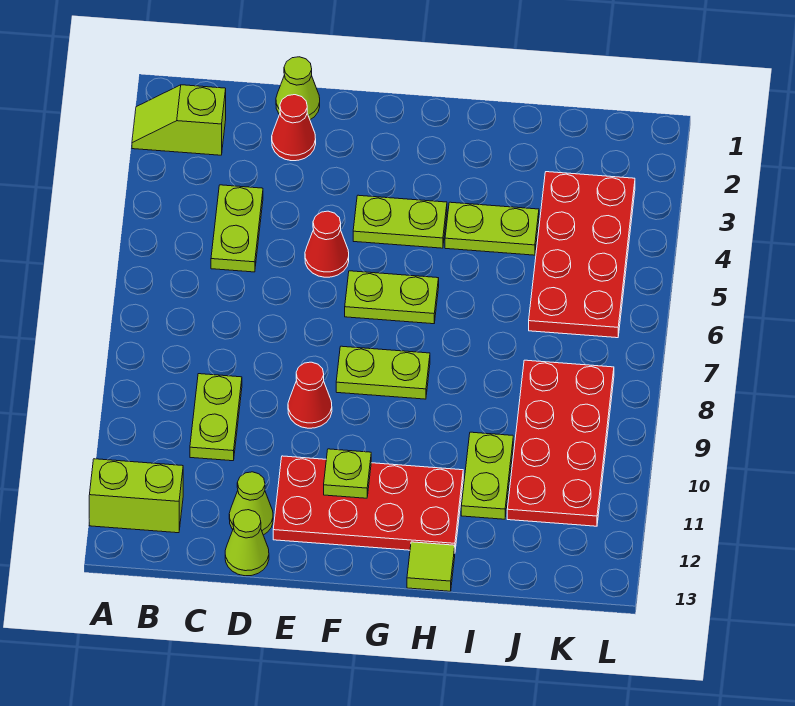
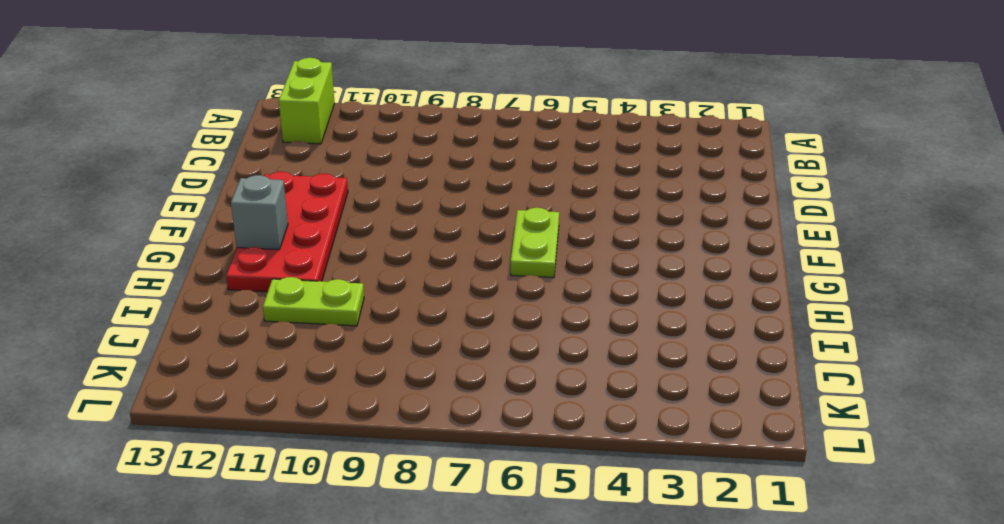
grey brick G12 level 2 -> none
none -> lime slope A2:B2 level 1 top B
none -> lime plate C4:C5 level 1
none -> lime plate C9:C10 level 1

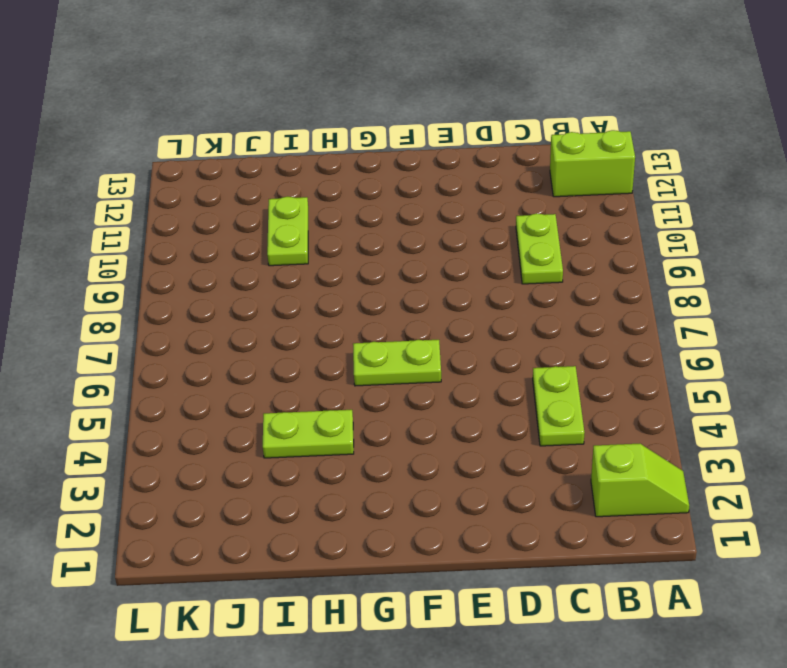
none -> lime cone D1 level 1
none -> red cone D2 level 1
none -> lime cone D12 level 1

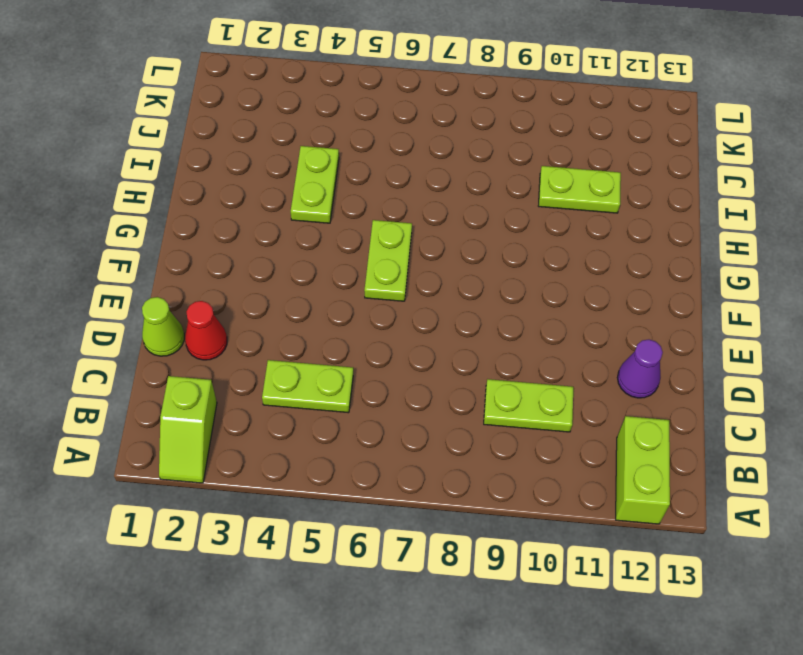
purple cone D12 level 1 -> lime cone D12 level 1
none -> lime cone D13 level 1
none -> red cone E5 level 1
none -> red cone E9 level 1

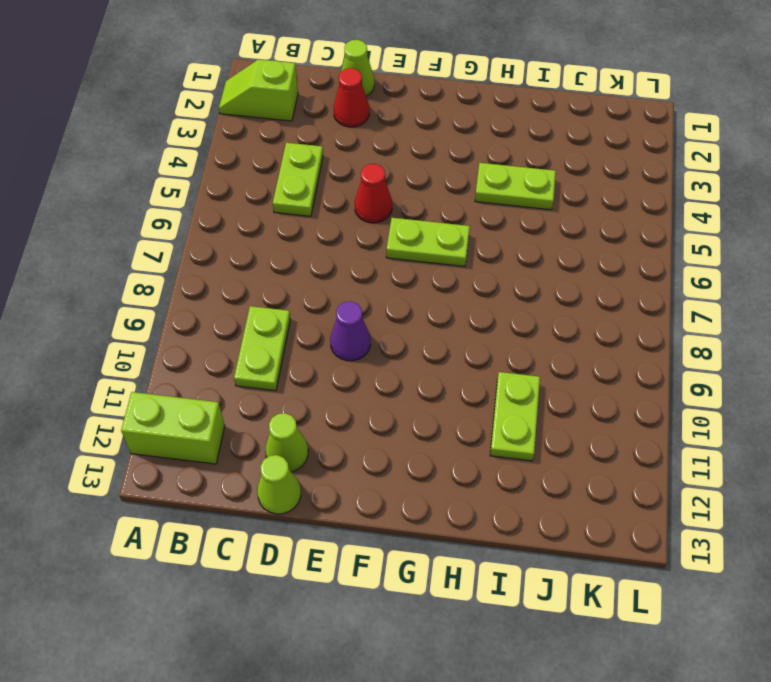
purple cone E9 level 1 -> red cone E9 level 1
none -> red plate E11:H12 level 1
none -> lime plate F4:G4 level 1
none -> lime plate F8:G8 level 1

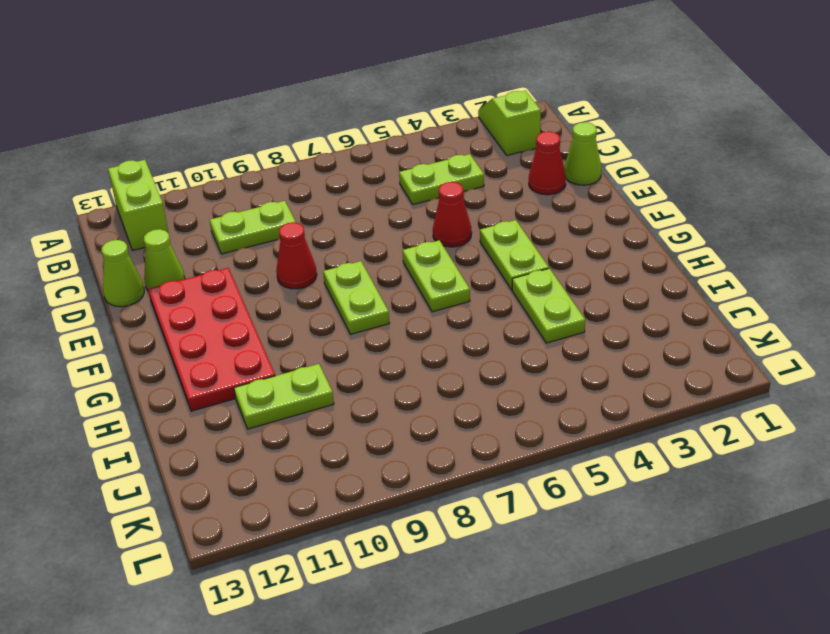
none -> lime tile H13 level 1
none -> red plate J3:K6 level 1
none -> red plate J8:K11 level 1

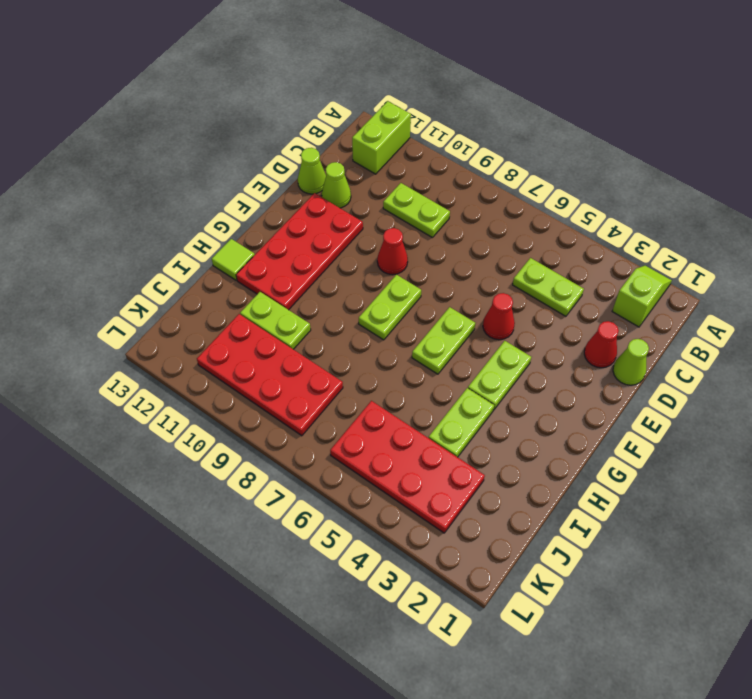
none -> lime plate F11 level 2

